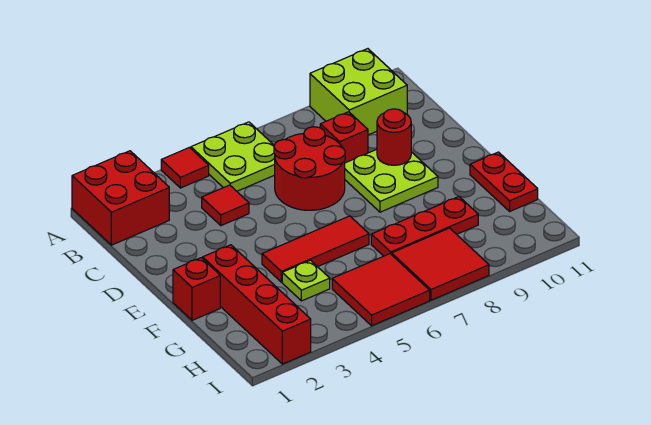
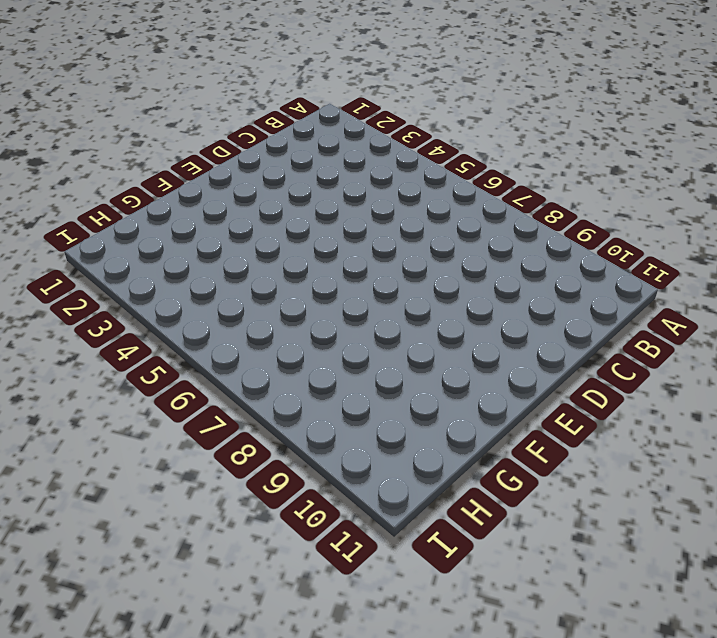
none -> red brick A1:B2 level 1
none -> red tile A4 level 1
none -> lime plate A5:B6 level 1

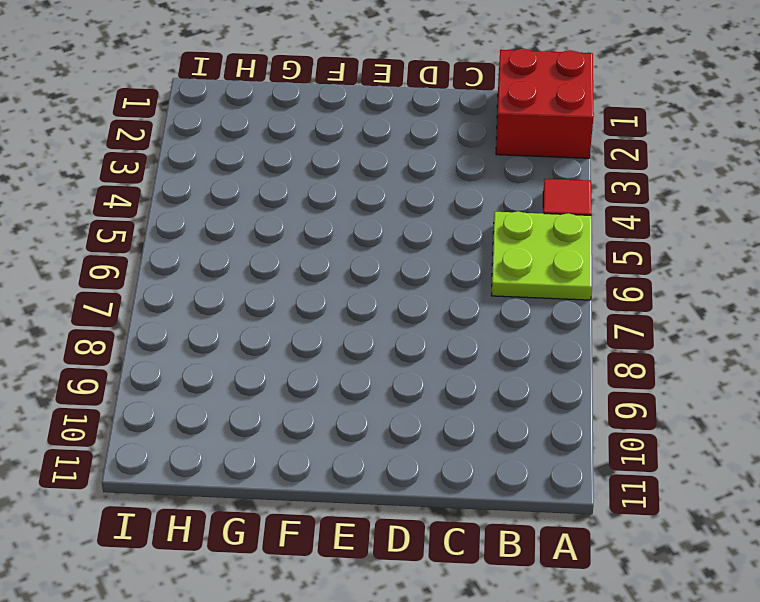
none -> lime brick A9:B10 level 1
none -> red tile C4 level 1
none -> red round brick C6:D7 level 1

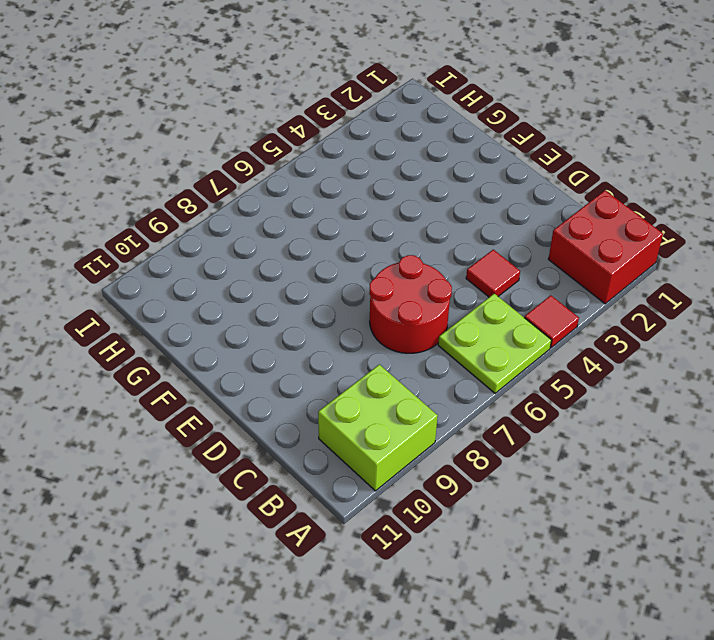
none -> red brick C8 level 1
none -> lime plate D8:E9 level 1
none -> red brick F1 level 1

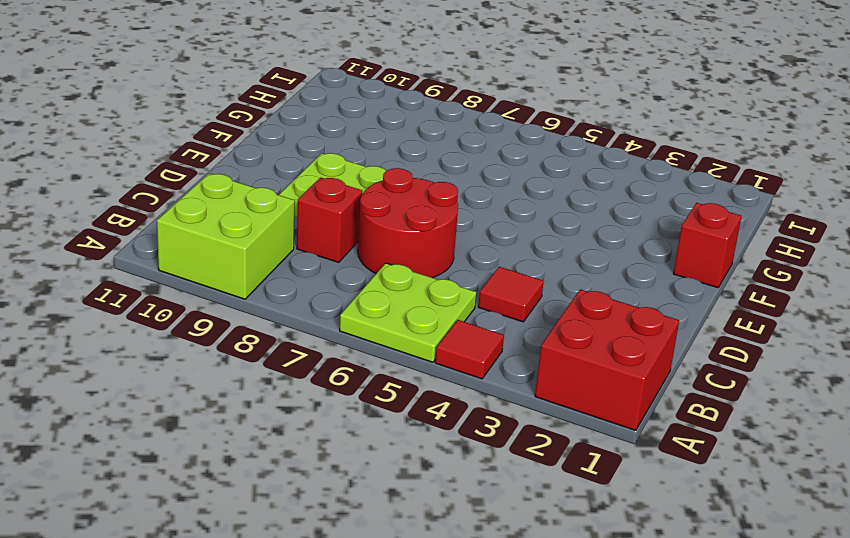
none -> red brick F2:I2 level 1
none -> red tile F4:F6 level 1
none -> red plate F11:G11 level 1

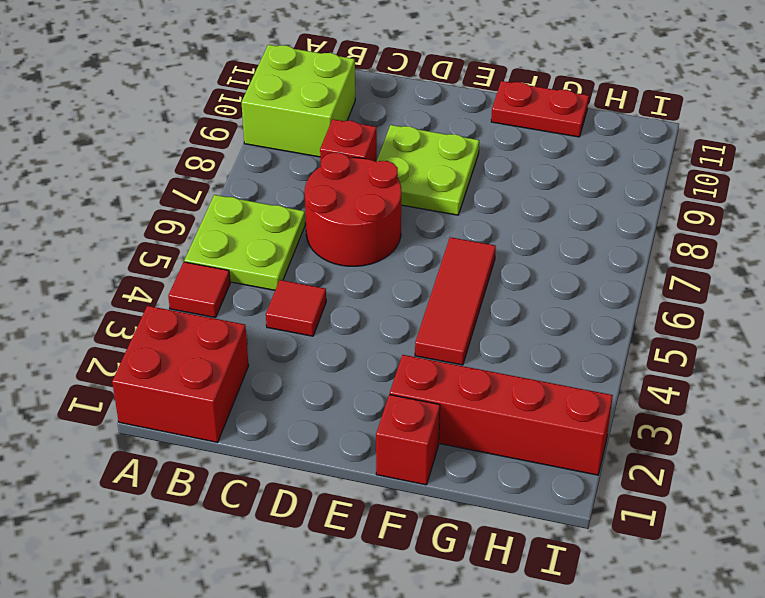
none -> lime plate G4 level 1
none -> red plate G7:G9 level 1
none -> red tile H5:I6 level 1

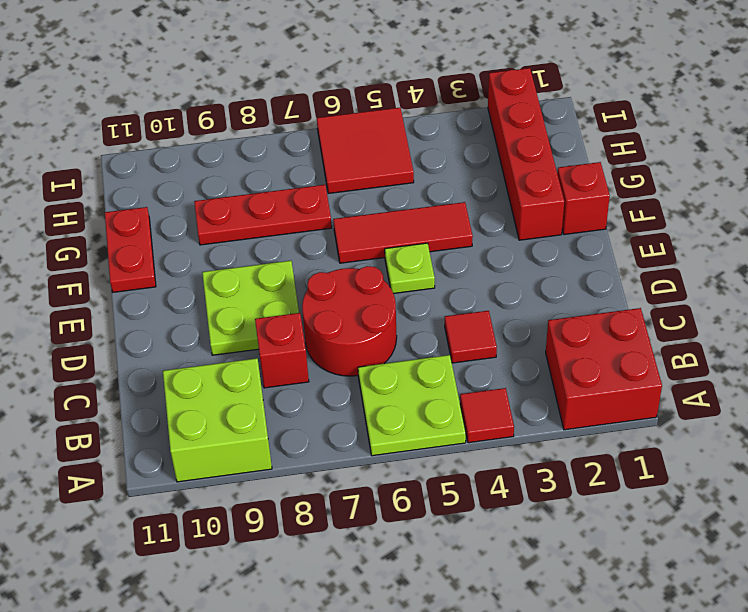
lime plate E5 level 1 -> lime plate G4 level 1
none -> red tile H7:I8 level 1
none -> red round brick D9 level 2

